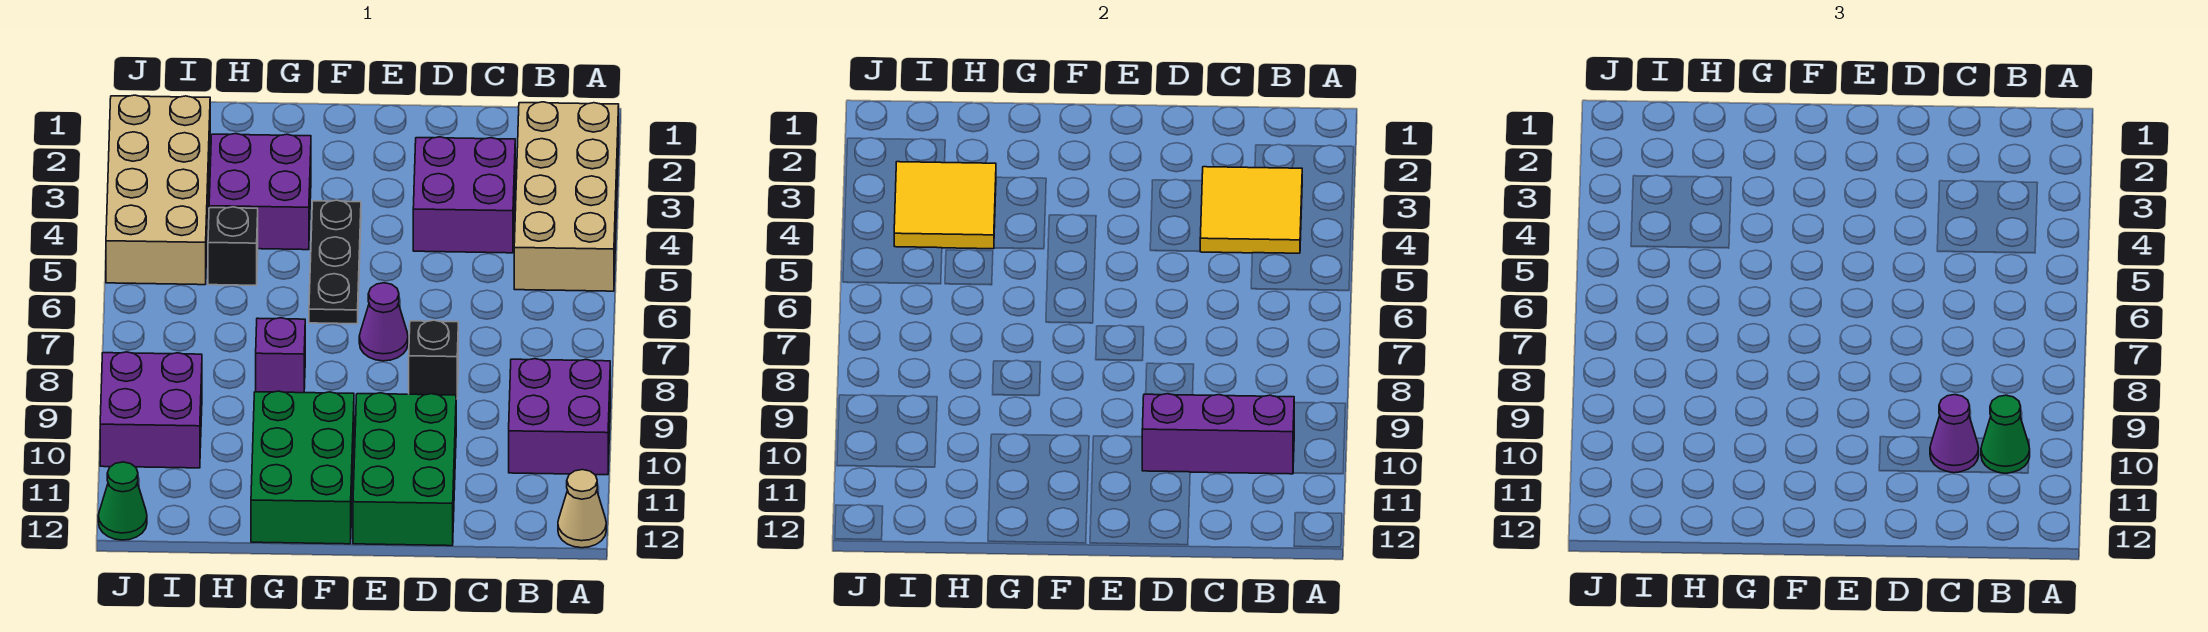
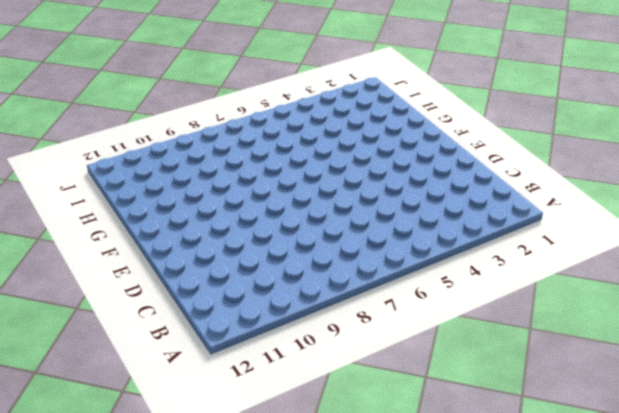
none -> tan brick A2:B5 level 1
none -> purple brick A9:B10 level 1
none -> tan cone A12 level 1

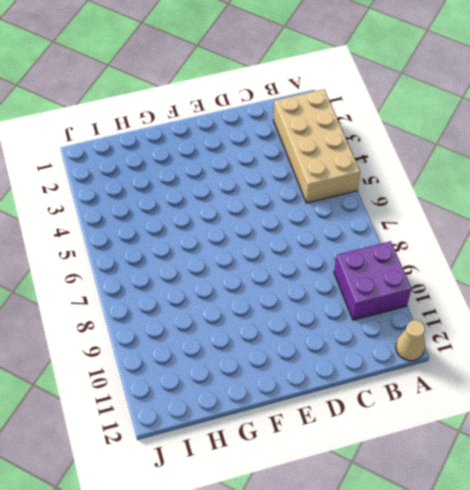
none -> purple brick C3:D4 level 1
none -> black brick D8 level 1
none -> green brick D10:E12 level 1

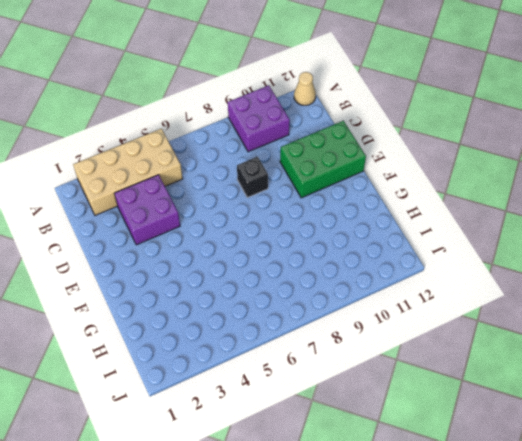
none -> purple cone E7 level 1
none -> black plate F4:F6 level 1
none -> green brick F10:G12 level 1

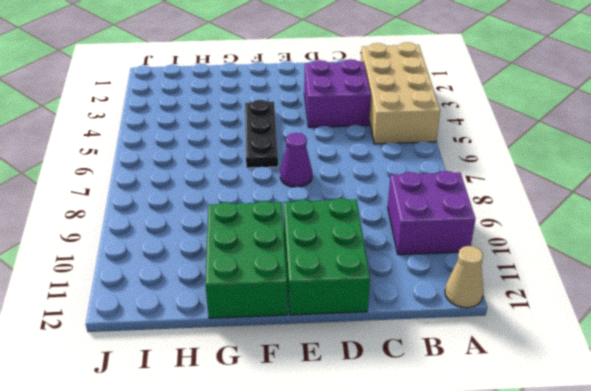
none -> black brick D8 level 1
none -> purple brick G3:H4 level 1
none -> purple brick G8 level 1

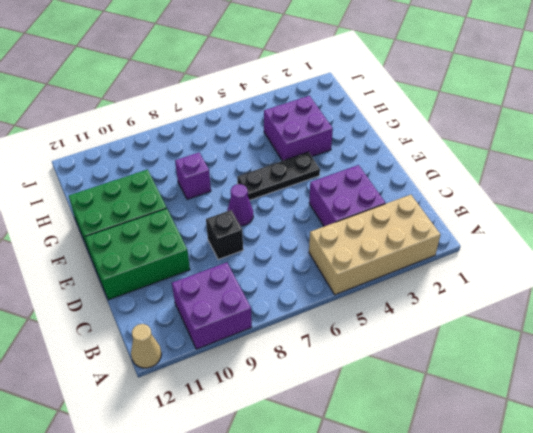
none -> black brick H5 level 1
none -> tan brick I2:J5 level 1
none -> purple brick I9:J10 level 1

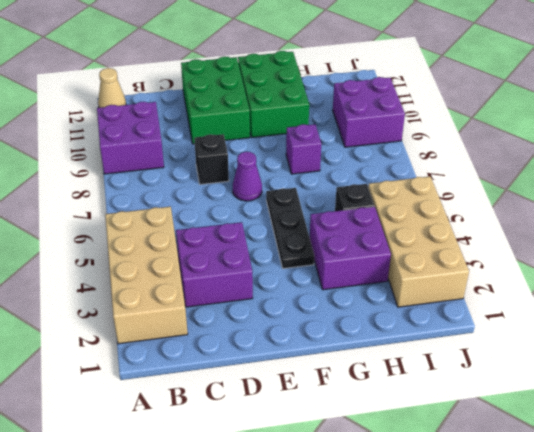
none -> green cone J12 level 1
none -> yellow tile B3:C4 level 2
none -> purple brick B10:D10 level 2

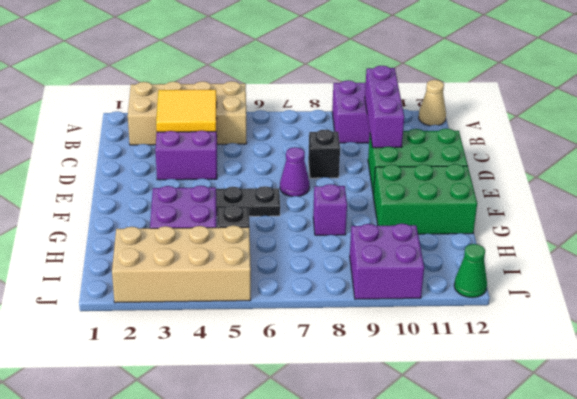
none -> yellow tile H3:I4 level 2
none -> green cone B10 level 3
none -> purple cone C10 level 3

